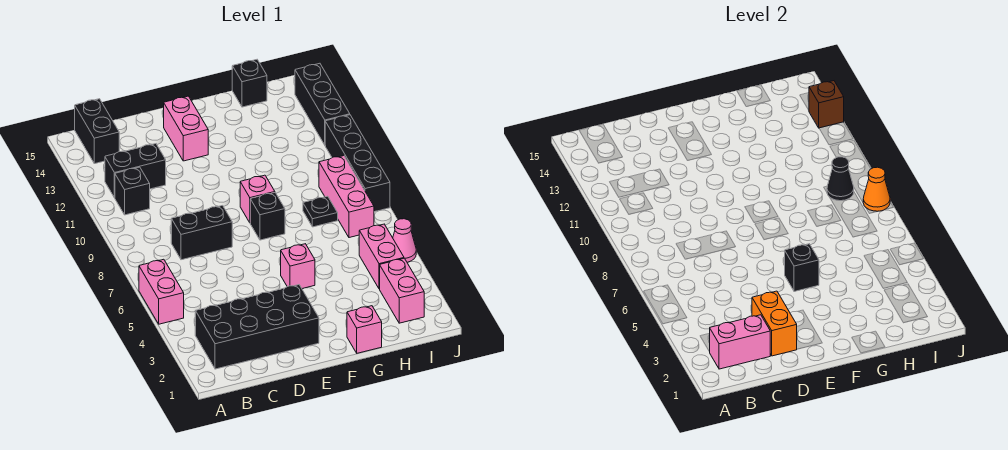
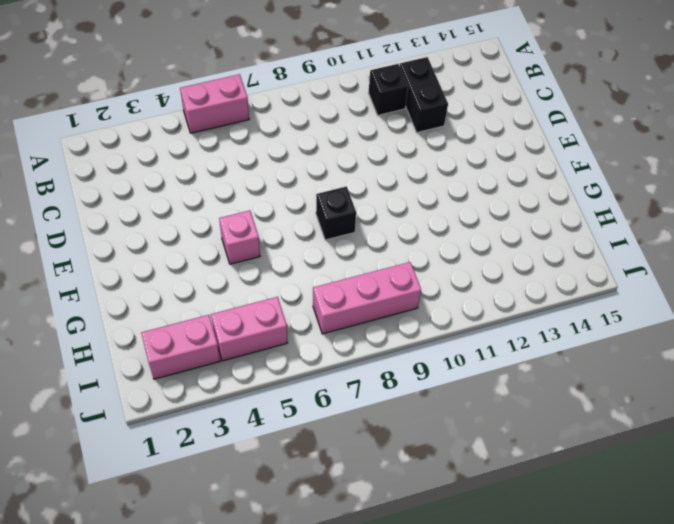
none -> black brick B2:E3 level 1
none -> black brick B14:B15 level 1
none -> black brick C8:D8 level 1

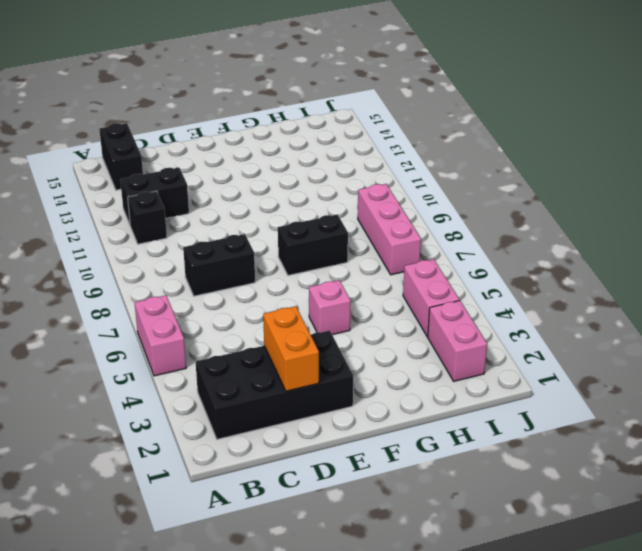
black brick F8:G8 level 1 -> black brick F8 level 1
none -> pink brick E13:E14 level 1
none -> pink brick F9 level 1
none -> pink brick G1 level 1

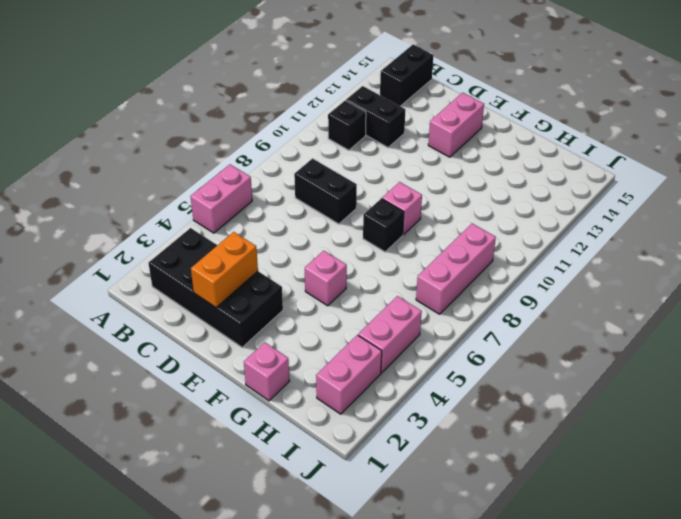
none -> black plate H8 level 1
none -> black brick H15 level 1
none -> pink cone J5 level 1

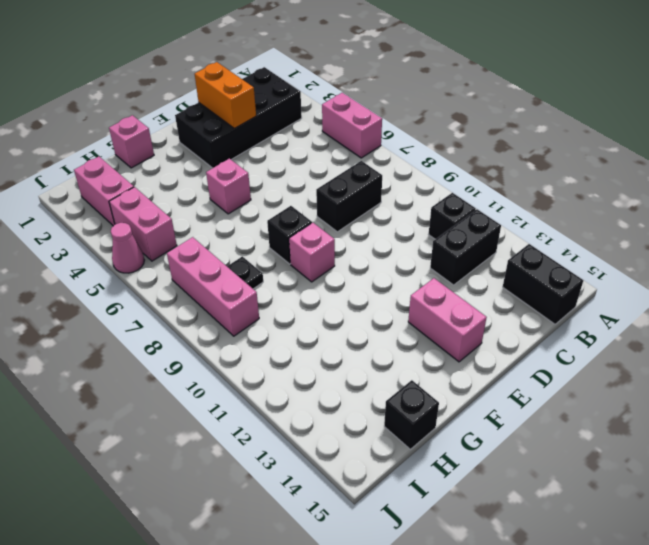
none -> black brick J8:J11 level 1
none -> black brick J12:J14 level 1
none -> pink brick B2:C2 level 2

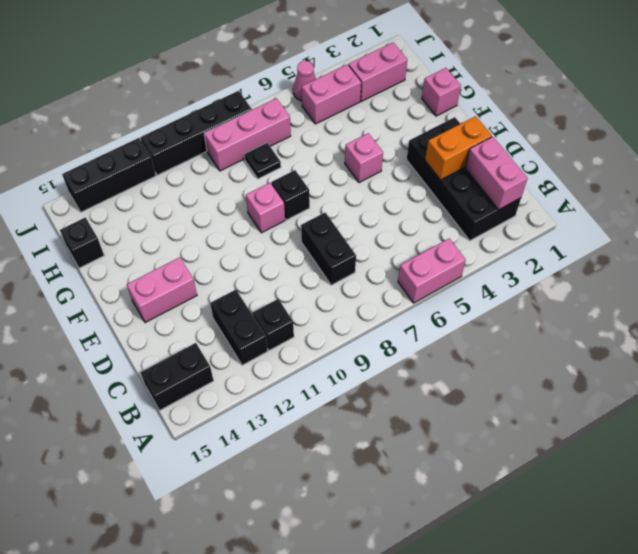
none -> black brick F5 level 2
none -> black cone I9 level 2
none -> orange cone J8 level 2

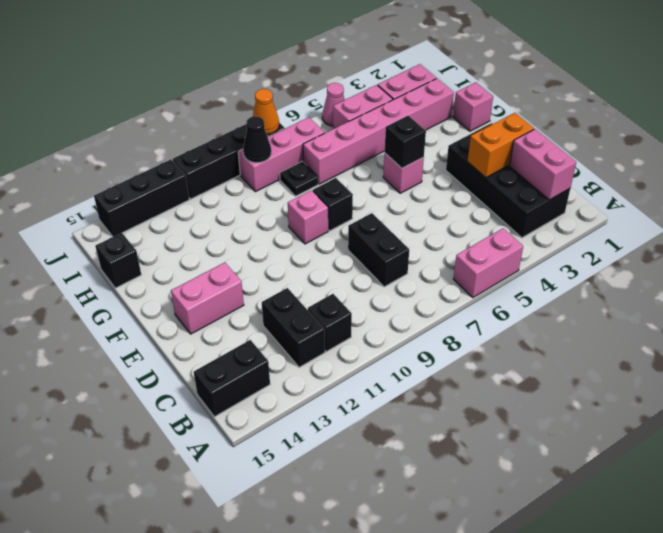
pink brick H2:H7 level 1 -> none
none -> brown brick J13 level 2

